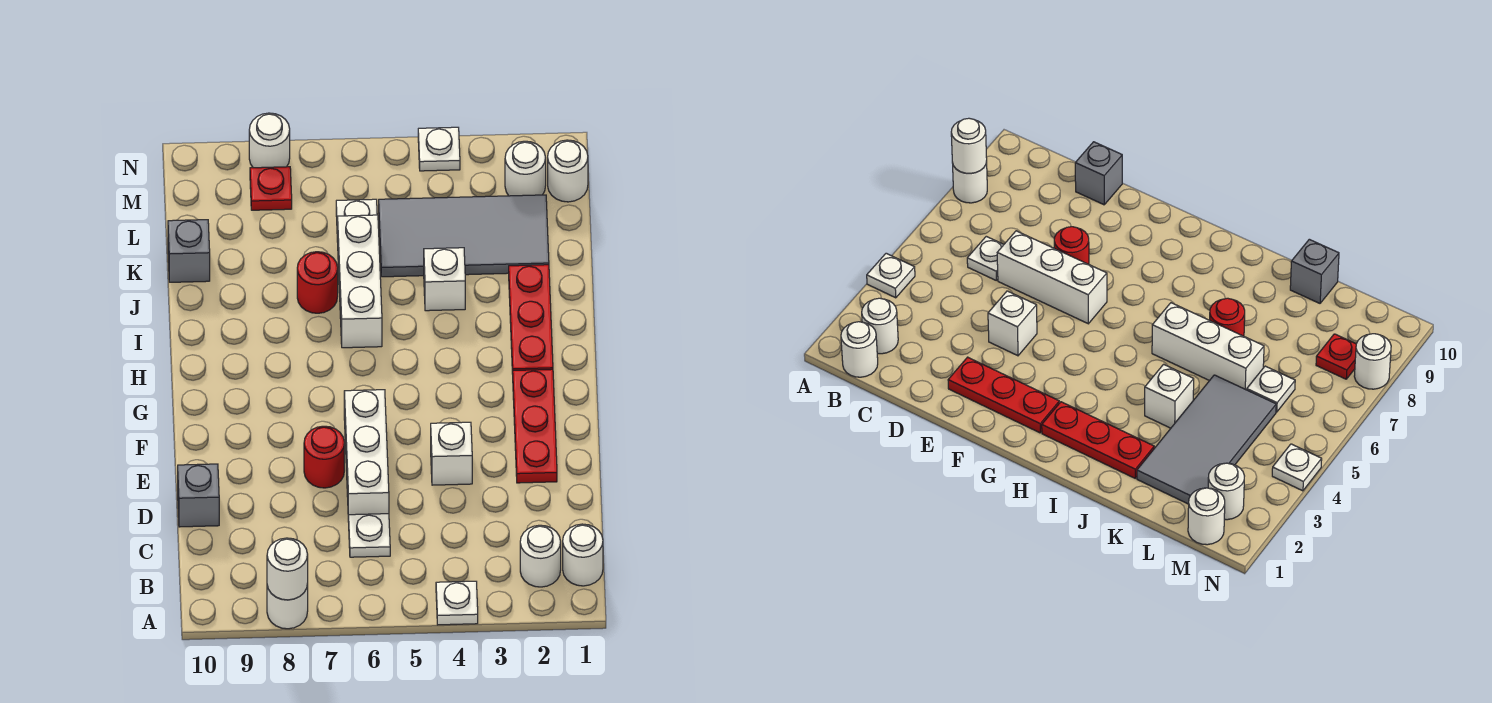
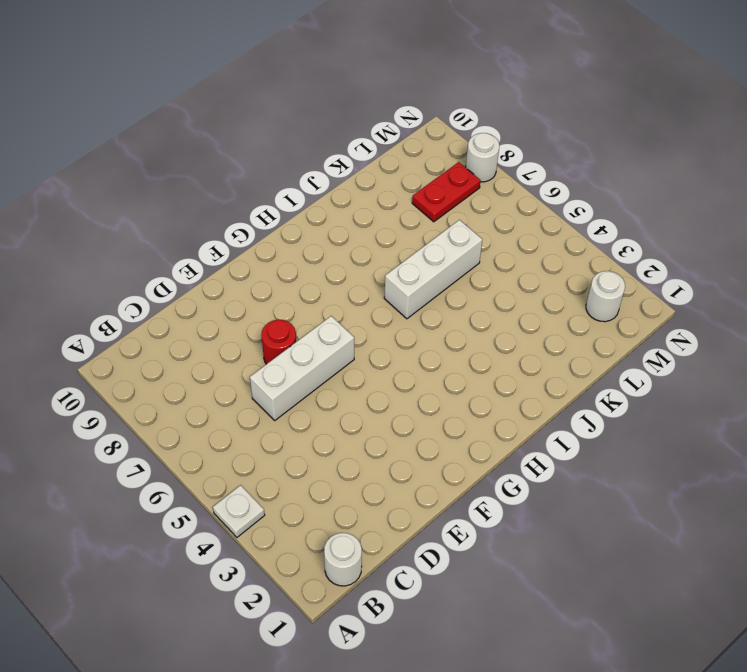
red plate L8:M8 level 1 -> red plate M8 level 1
none -> white round brick A8 level 1
none -> white round brick B2 level 1
none -> white plate C6 level 1

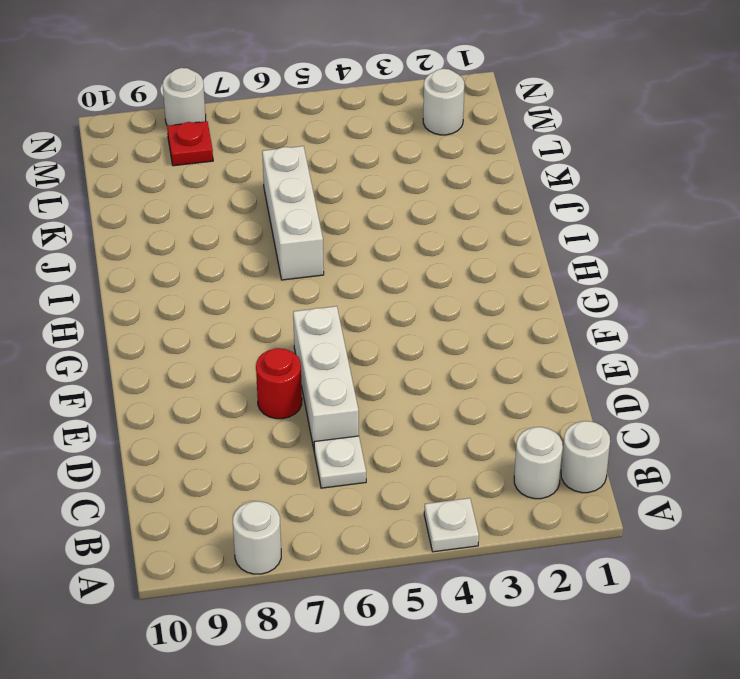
none -> grey brick D10 level 1
none -> red plate E2:G2 level 1
none -> white brick E4 level 1

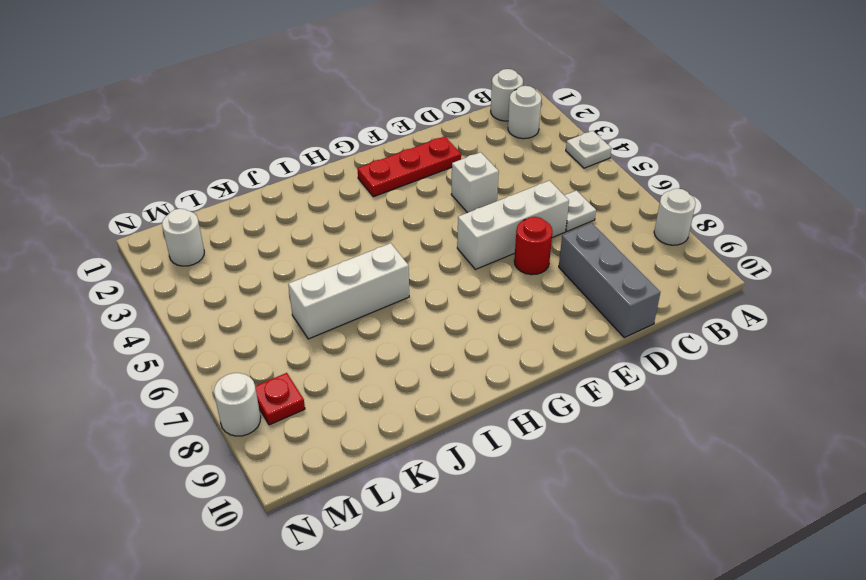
grey brick D8:D10 level 1 -> grey brick D10 level 1
none -> red plate H2:J2 level 1
none -> white brick J4 level 1
none -> red round brick J7 level 1

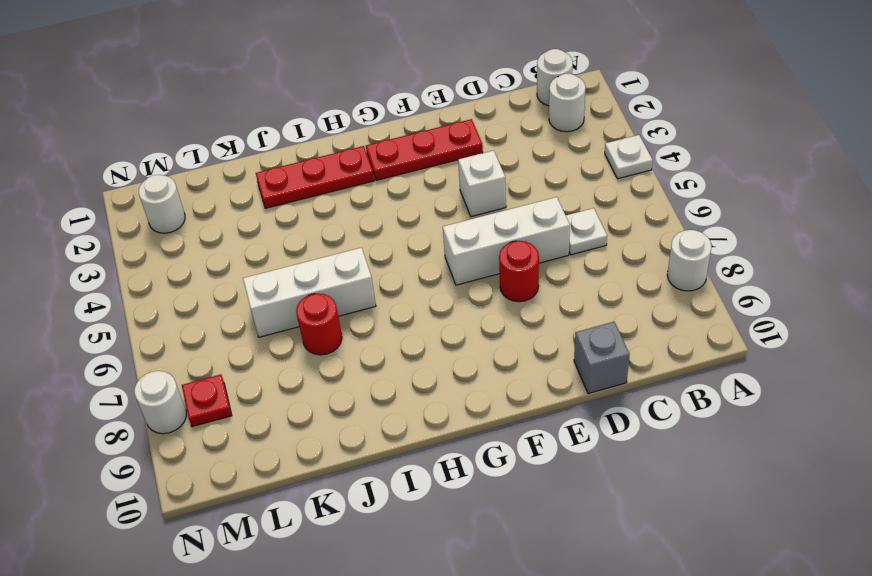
none -> white brick J4 level 1
none -> grey tile K2:L5 level 1
none -> grey brick K10 level 1

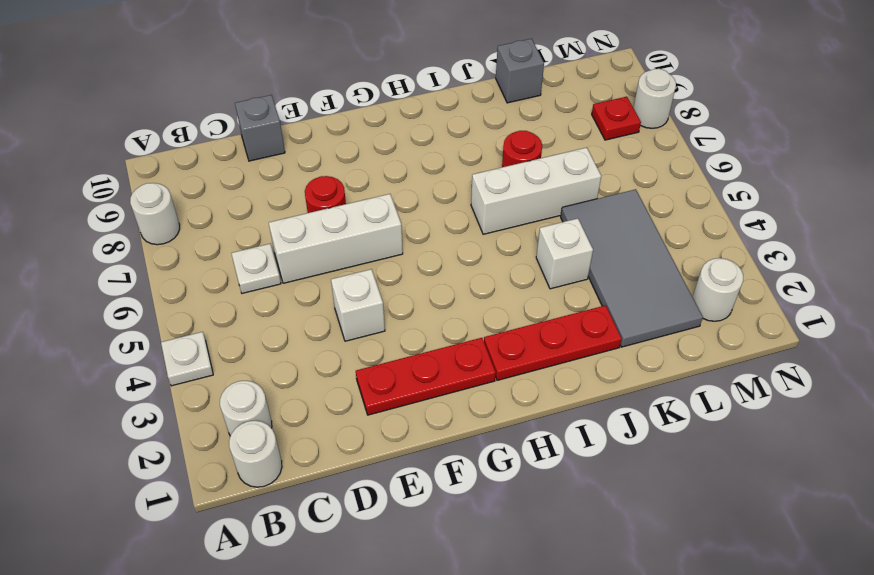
none -> white plate L6 level 1
none -> white round brick M1 level 1
none -> white plate N4 level 1

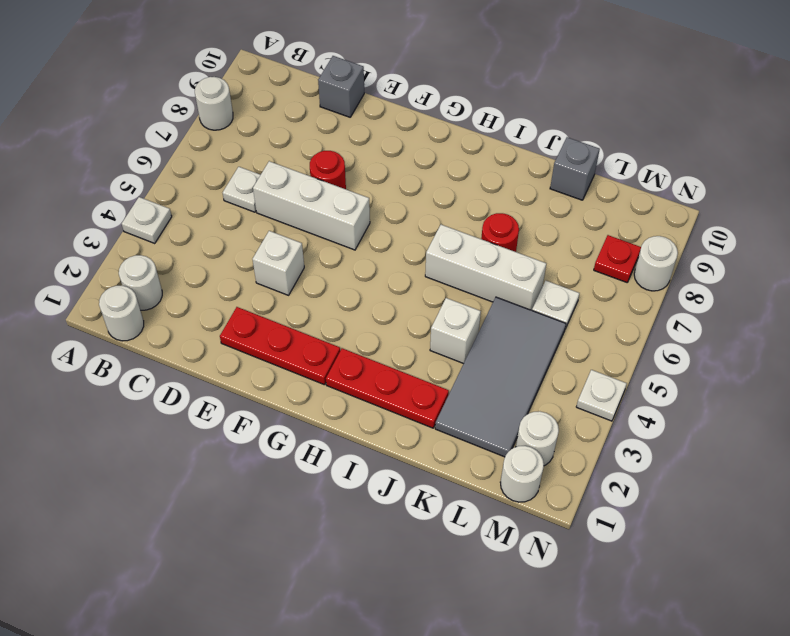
none -> white round brick A8 level 2

